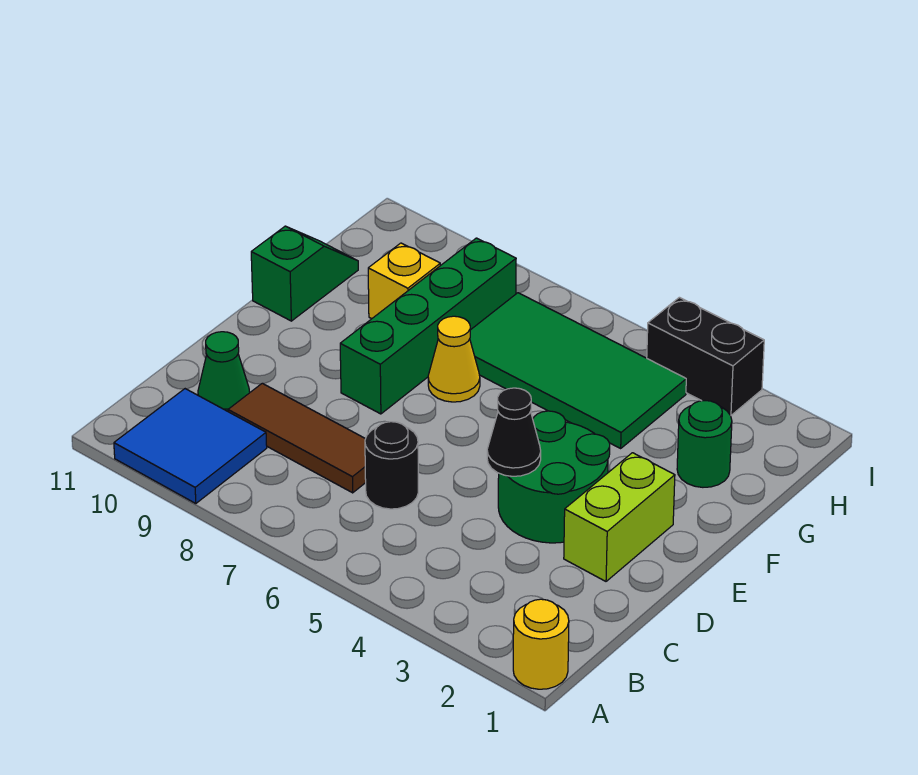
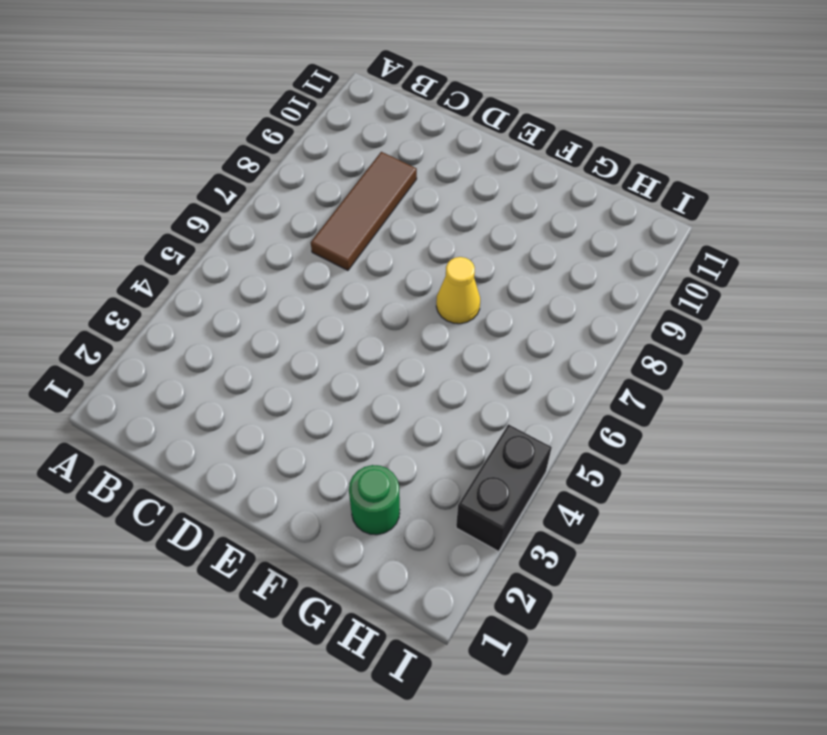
none -> yellow round brick A1 level 1
none -> blue tile A9:B10 level 1
none -> black round brick C6 level 1

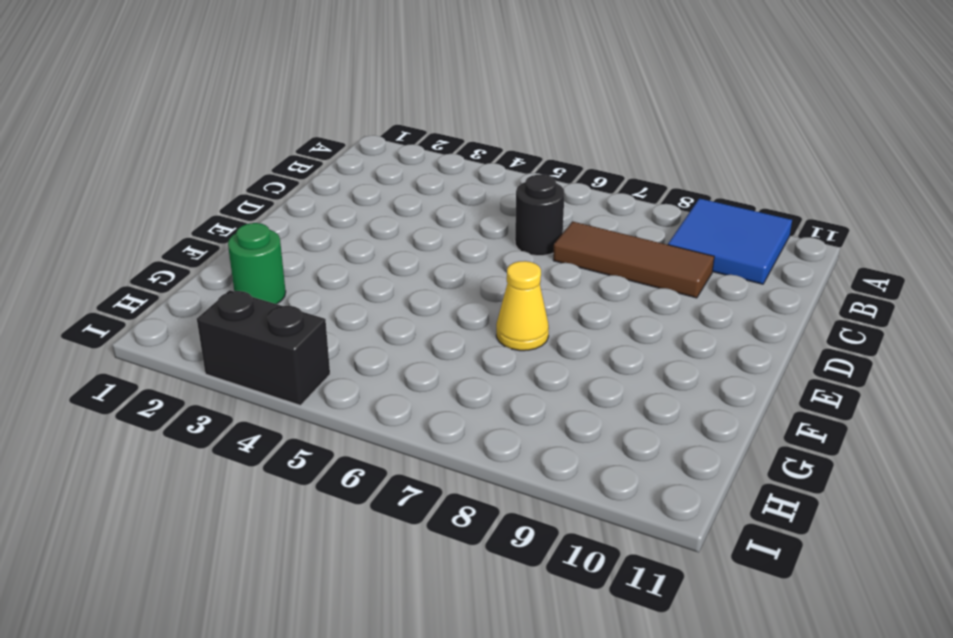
none -> yellow round brick A1 level 1
none -> green cone C10 level 1
none -> lime brick D2:E2 level 1

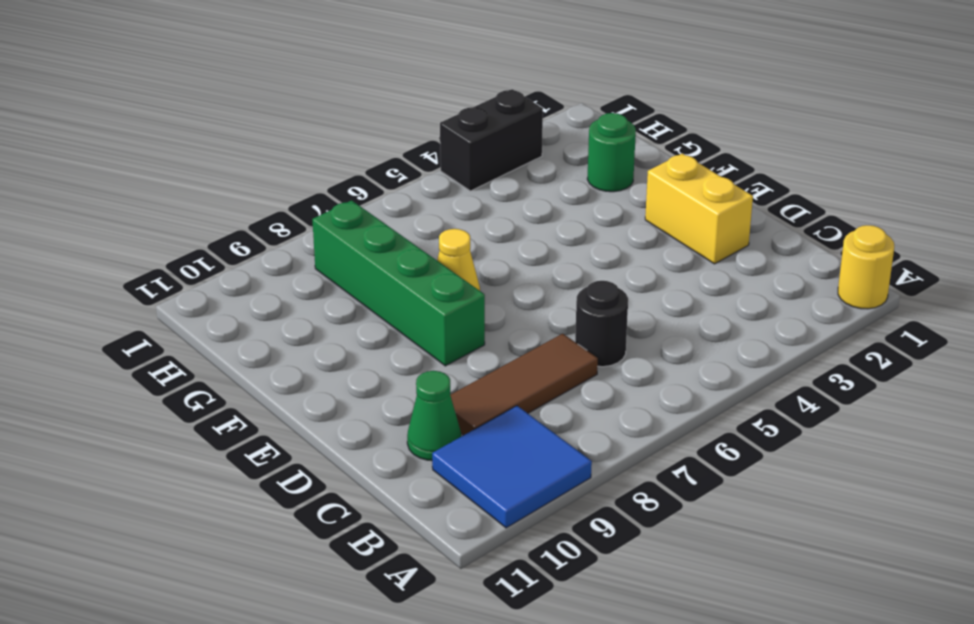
yellow brick D2:E2 level 1 -> lime brick D2:E2 level 1
none -> green round brick D3:E4 level 1
none -> green slope F11:G11 level 1 top F
none -> green tile G4:H7 level 1

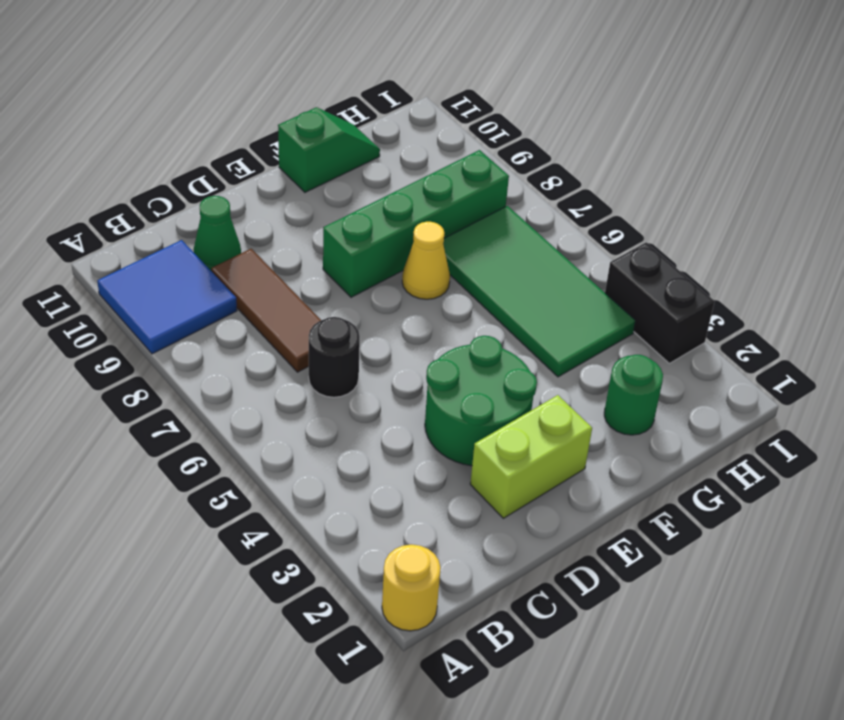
none -> yellow brick G9 level 1
none -> black cone D4 level 2

